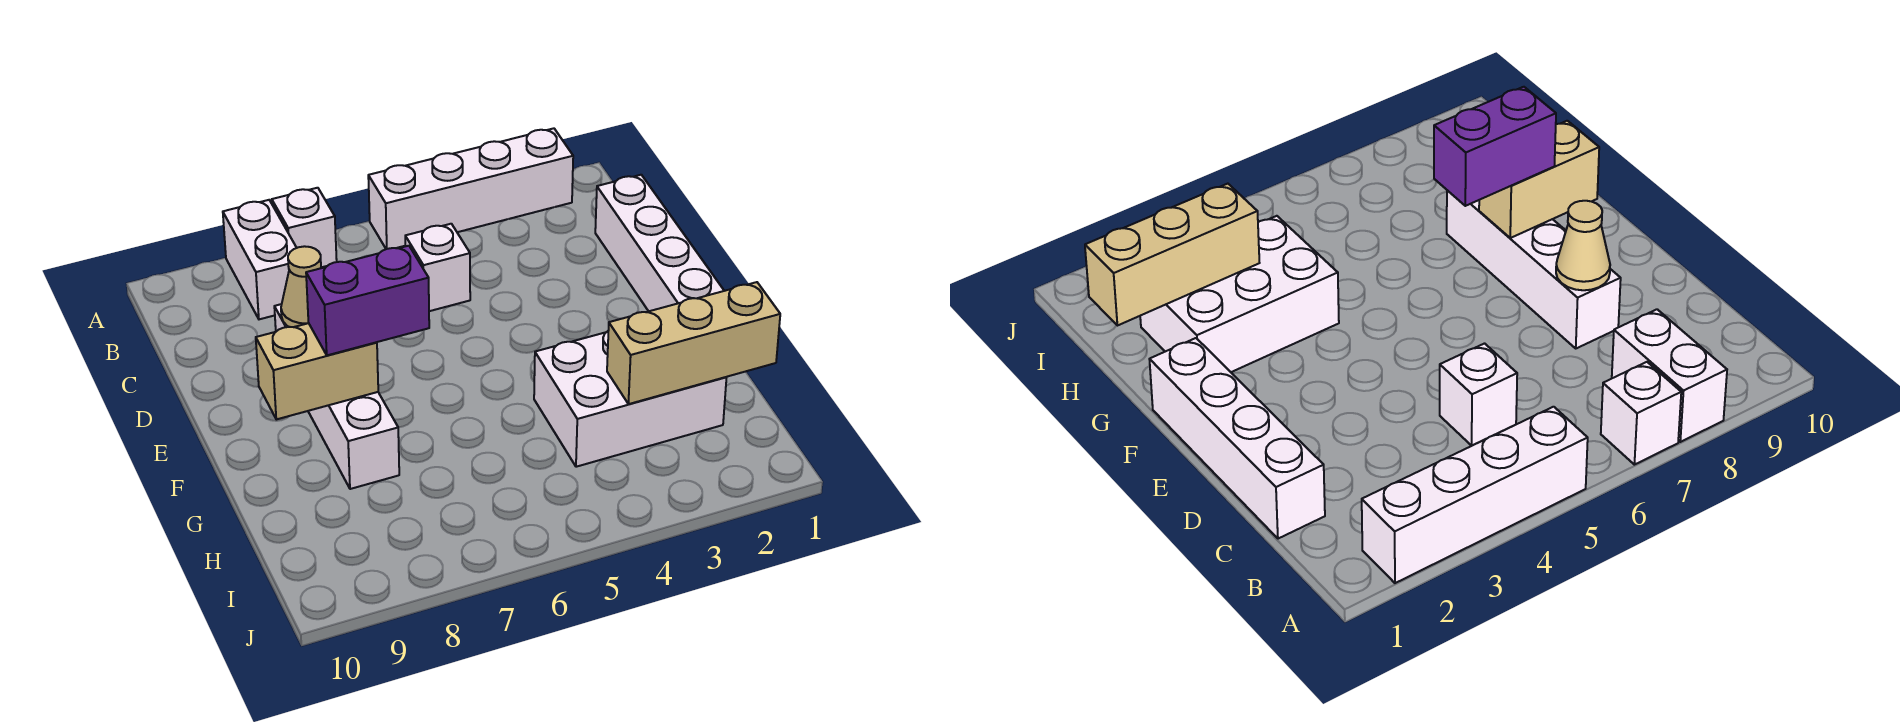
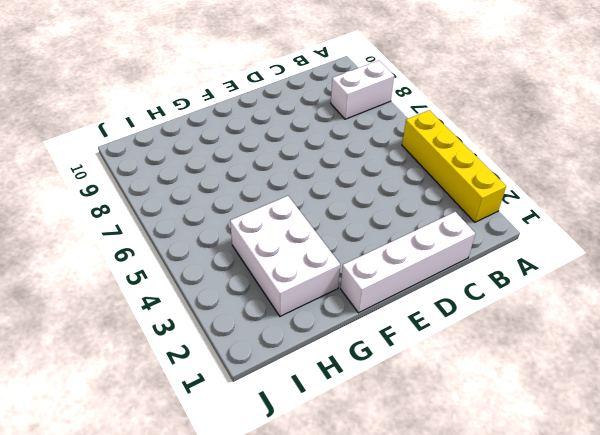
yellow brick A2:A5 level 1 -> white brick A2:A5 level 1
none -> white brick A7 level 1
none -> white brick C5 level 1

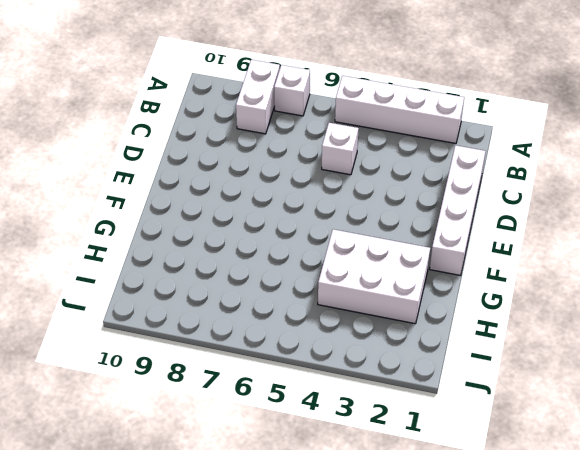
none -> white brick D8:G8 level 1
none -> tan cone D8 level 2

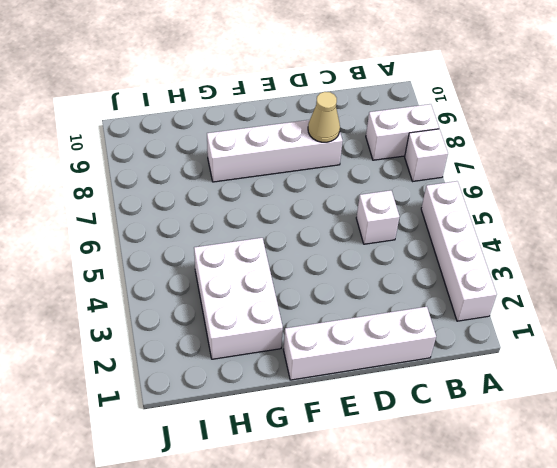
none -> tan brick F8:F9 level 2
none -> tan brick H1:H3 level 2

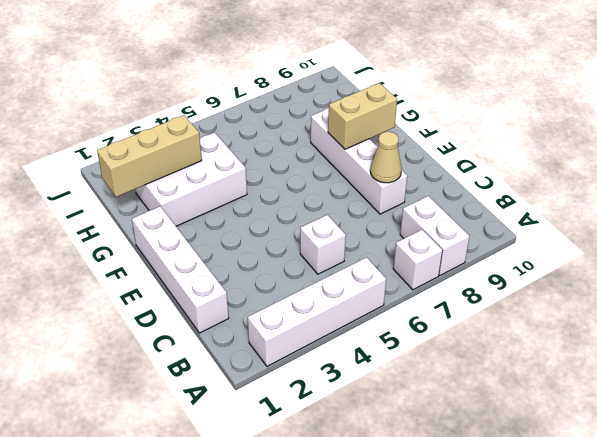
none -> purple brick F7:F8 level 3

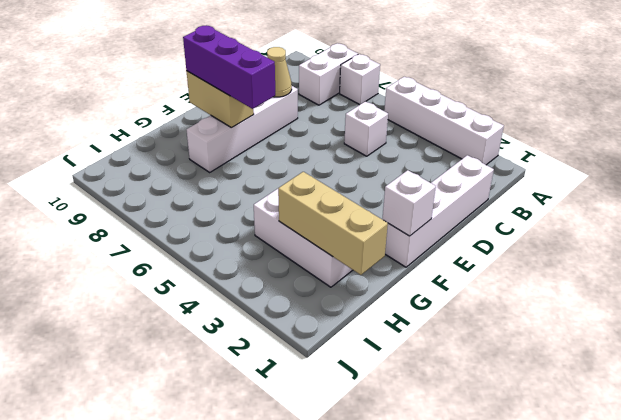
white brick F1 level 2 -> none
purple brick F7:F9 level 3 -> purple brick F7:F8 level 3

